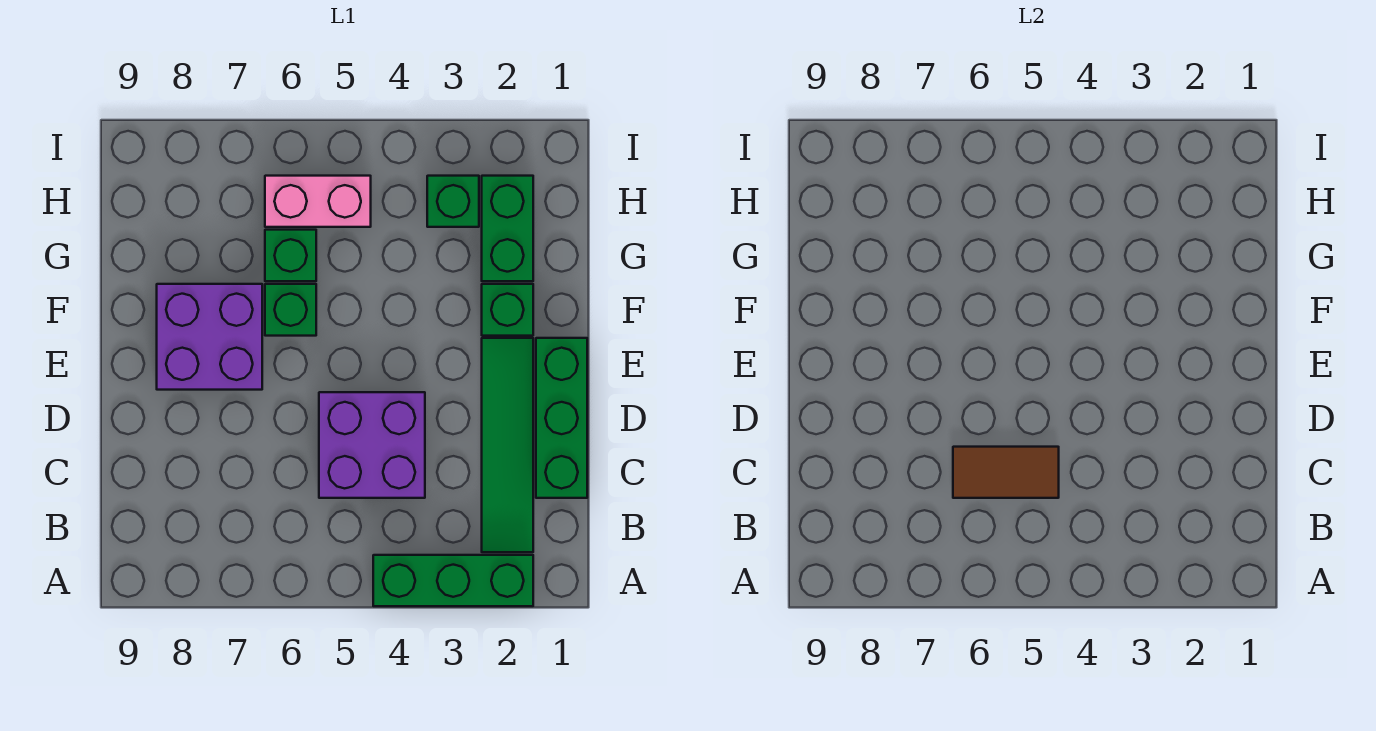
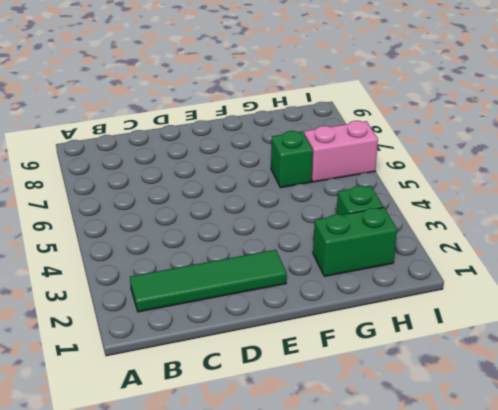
pink brick H6:I6 level 1 -> pink brick H5:H6 level 1
none -> green brick A2:A4 level 1
none -> green brick C1:E1 level 1
none -> purple brick C4:D5 level 1

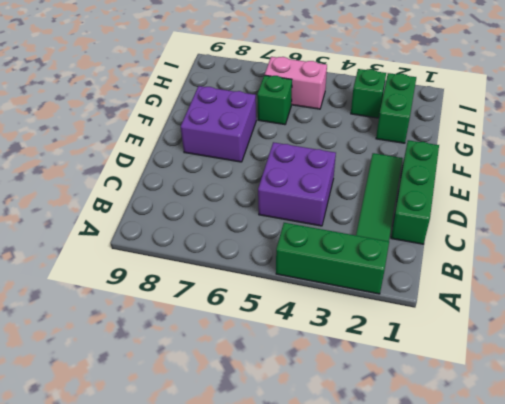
none -> green brick F2 level 1
none -> green brick F6 level 1
none -> brown tile C5:C6 level 2

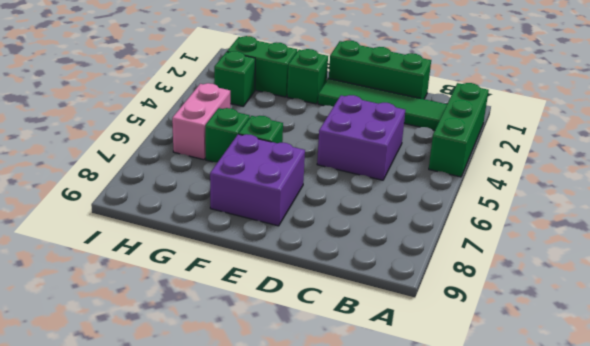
none -> brown tile C5:C6 level 2

